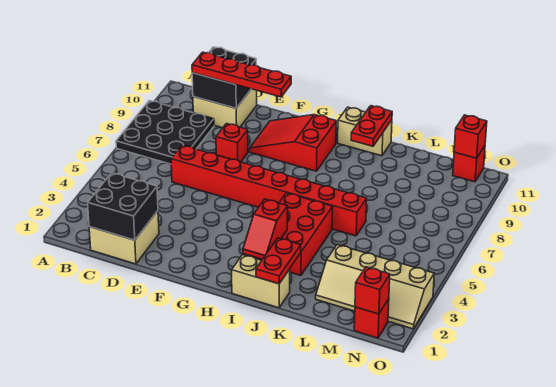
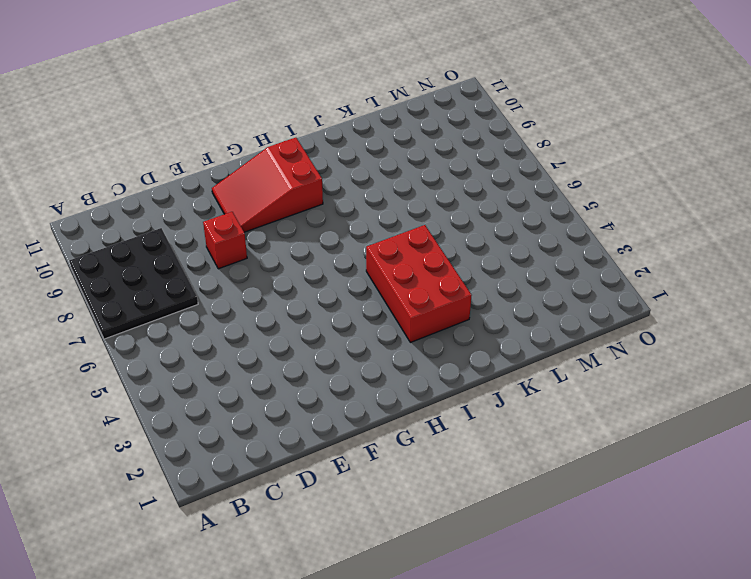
none -> tan brick C1:D2 level 1
none -> tan brick C10:D11 level 1
none -> red brick D6:K6 level 1

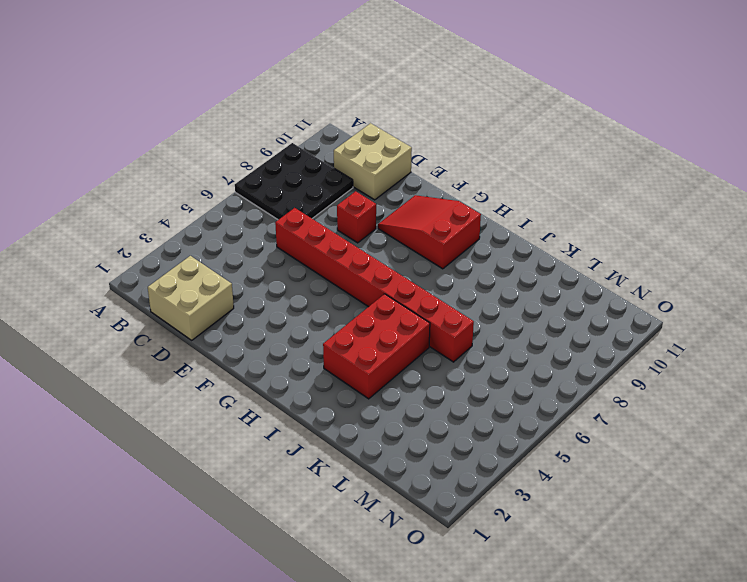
none -> tan brick I1:J1 level 1
none -> tan brick I11:J11 level 1
none -> tan slope L2:O3 level 1 top 3

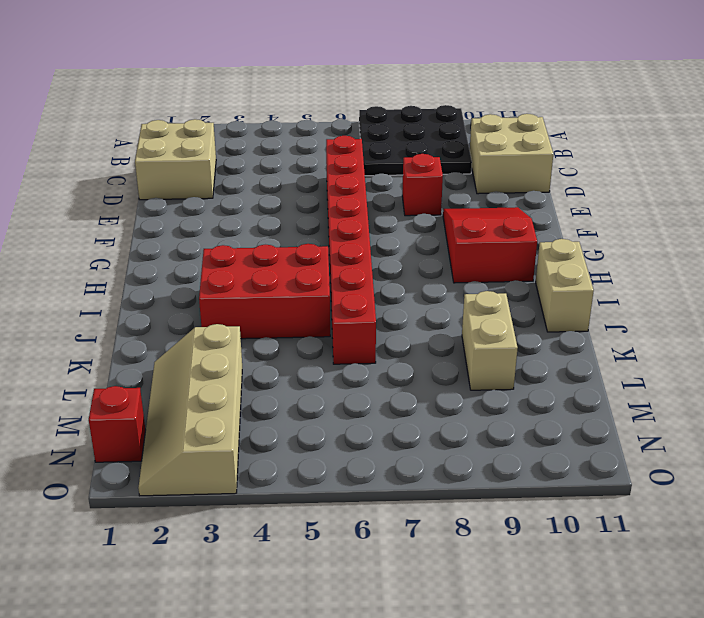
tan brick K9:L9 level 1 -> tan brick I1:J1 level 1
none -> red brick N11 level 1
none -> black brick C1:D2 level 2
none -> black brick C10:D11 level 2

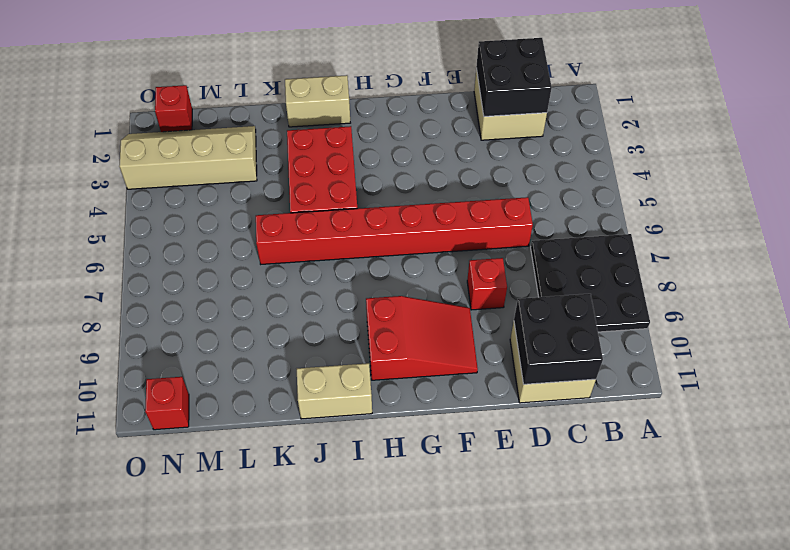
none -> red slope I2:I3 level 2 top 3
none -> red plate J1:J2 level 2
none -> red plate J10:J11 level 2

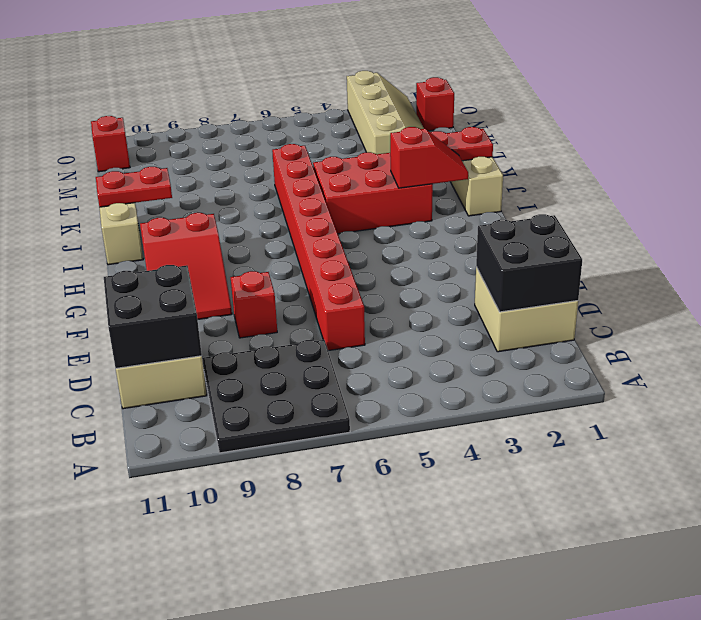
none -> red brick N1 level 2
none -> red brick N11 level 2
none -> red plate C10:F10 level 3

